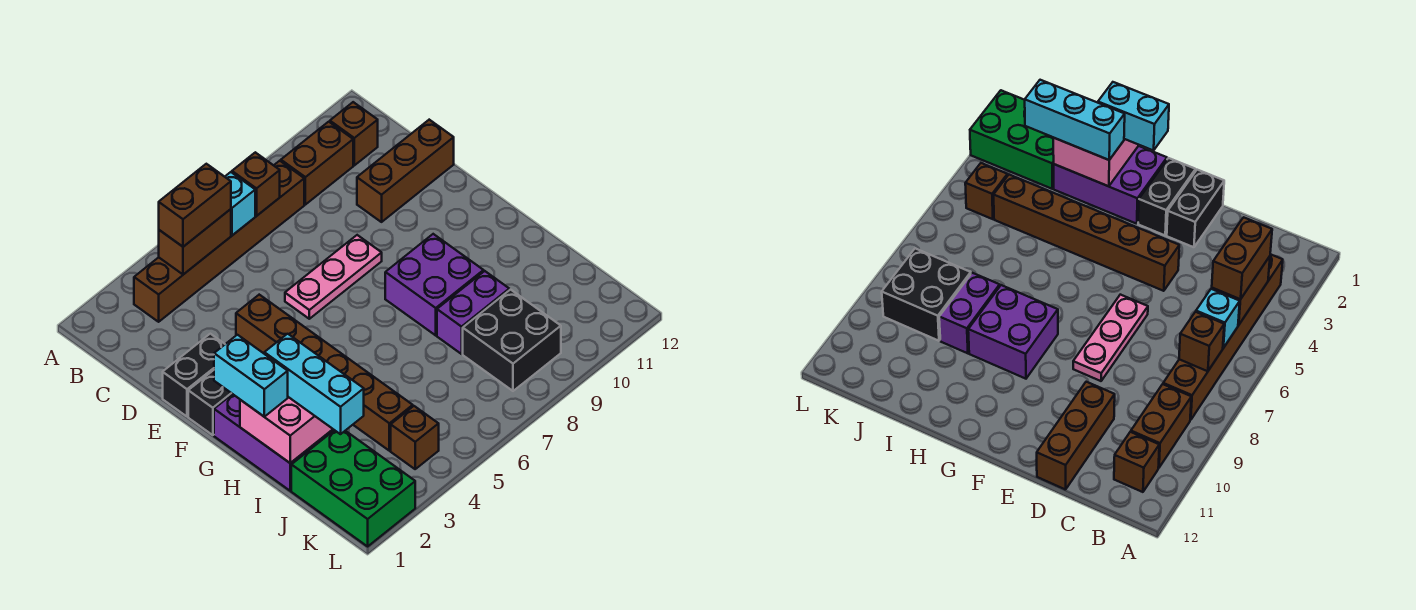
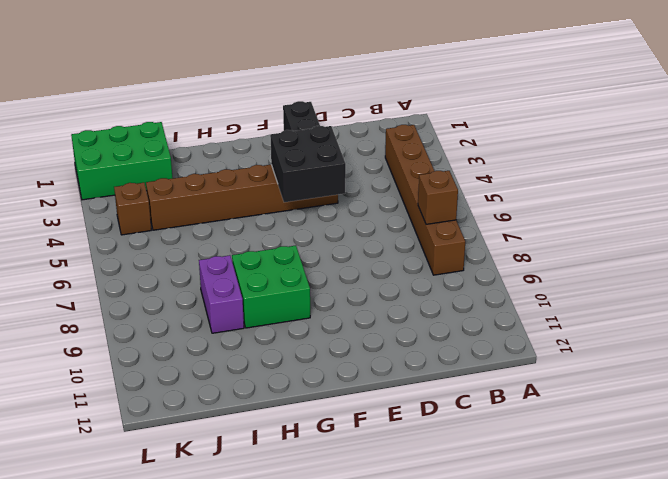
black brick E4:F5 level 2 -> black brick J8:K9 level 1
green brick G8:H9 level 1 -> purple brick G8:H9 level 1
none -> brown brick B9:B10 level 1
none -> brown brick B11 level 1
none -> brown brick D10:D12 level 1

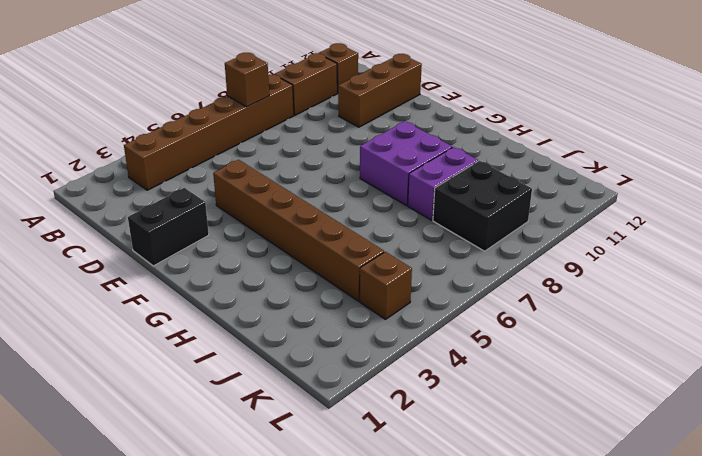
none -> pink plate E6:E8 level 1
none -> black brick F1:F2 level 1
none -> purple brick G1:I2 level 1

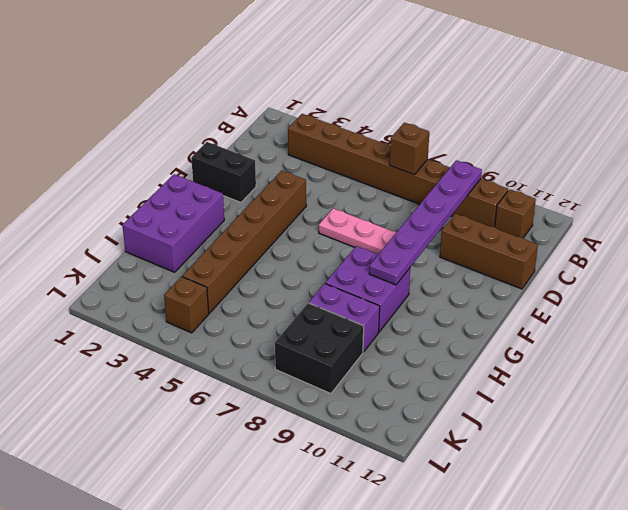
purple plate B9:G9 level 2 -> none
none -> black brick F1:F2 level 1
none -> green brick J1:L2 level 1
none -> brown brick B4:B5 level 2

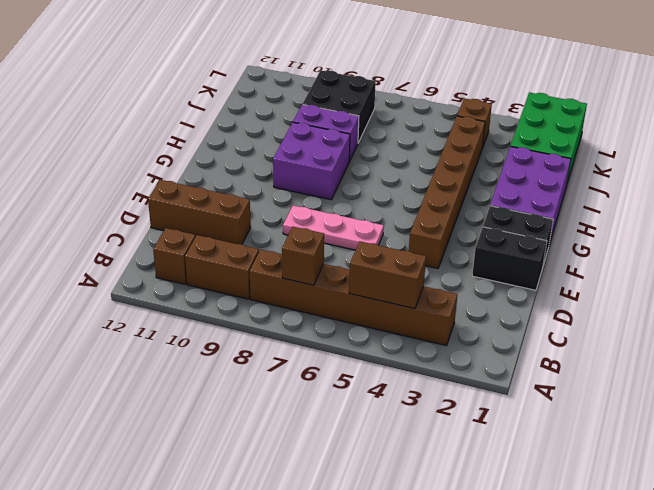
none -> cyan brick B6 level 2
none -> pink brick H1:I2 level 2
none -> brown brick B4:B5 level 3

